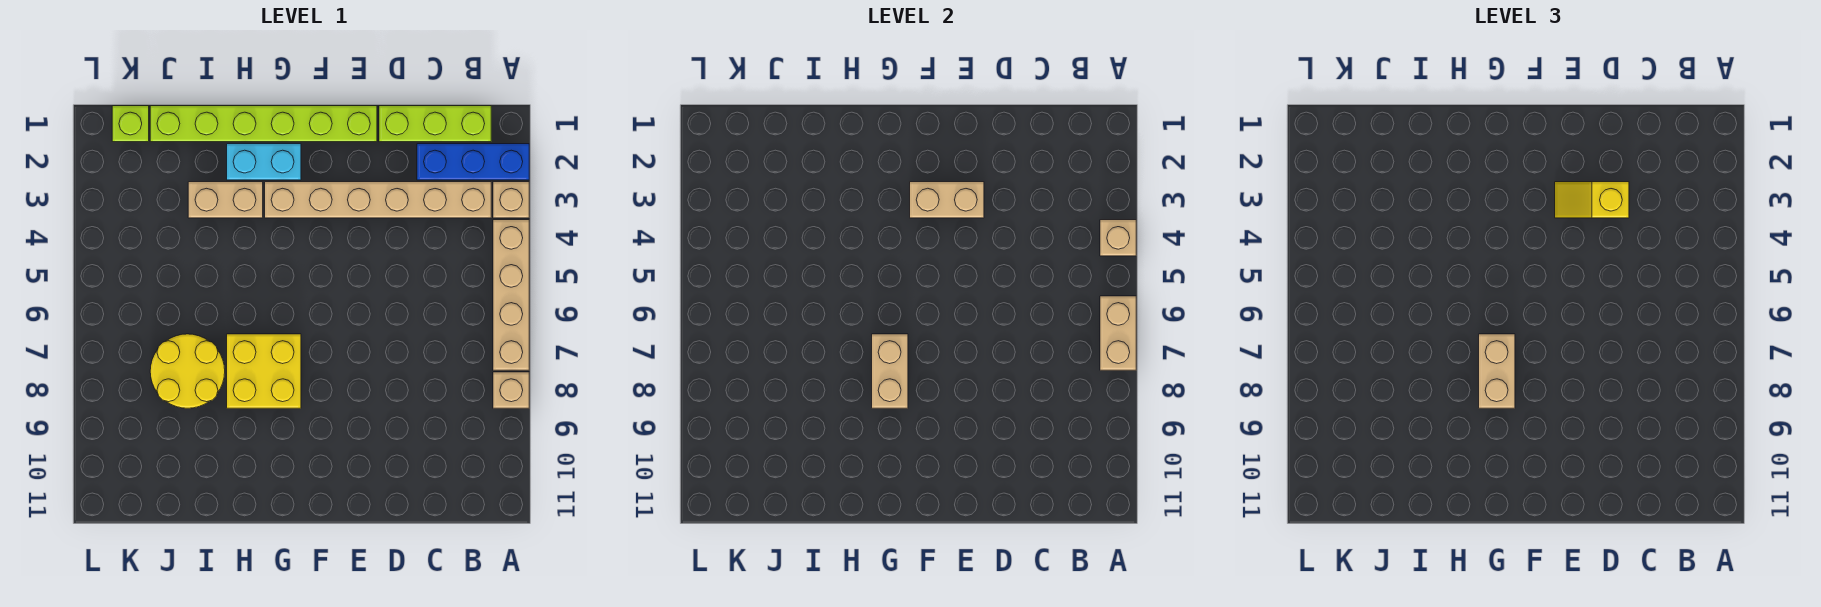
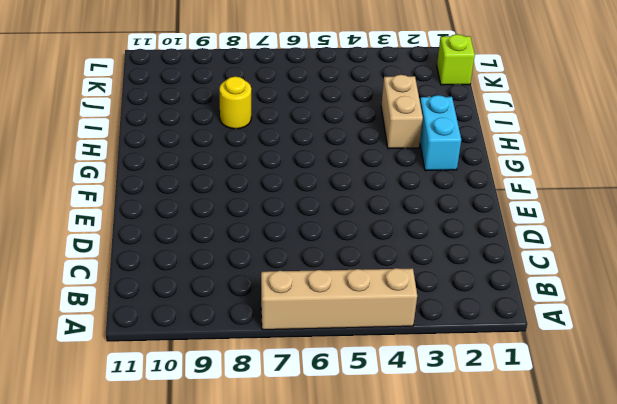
yellow round brick I8 level 1 -> yellow round brick I7:J8 level 1
none -> blue brick A2:C2 level 1
none -> tan brick A3 level 1
none -> tan brick A8 level 1

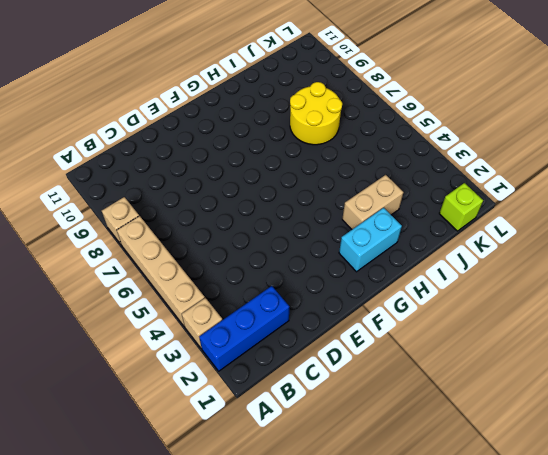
none -> lime brick B1:D1 level 1
none -> tan brick B3:G3 level 1
none -> lime brick E1:J1 level 1

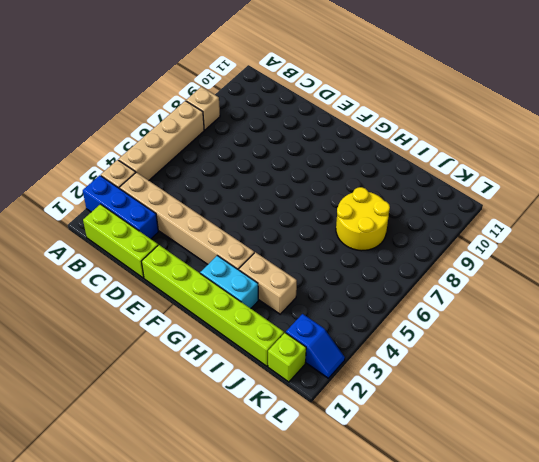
blue slope K2:L2 level 1 top K -> none
none -> yellow brick G7:H8 level 1
none -> tan brick A4 level 2
none -> tan brick A6:A7 level 2

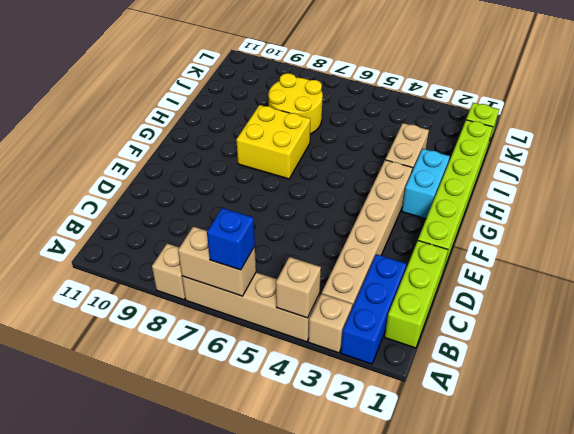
blue brick A6 level 3 -> none
none -> tan brick E3:F3 level 2
none -> tan brick G7:G8 level 2
none -> yellow slope D3:E3 level 3 top D

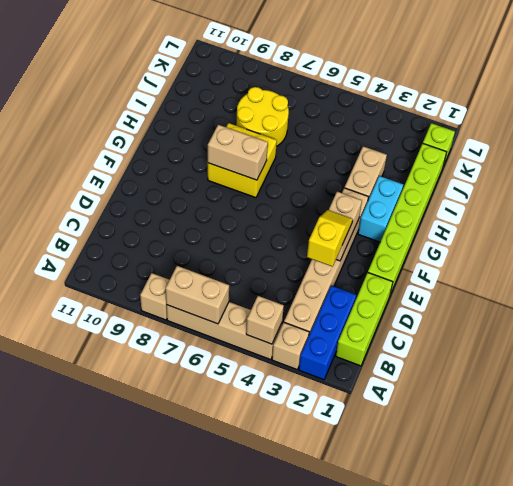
none -> tan brick G7:G8 level 3

